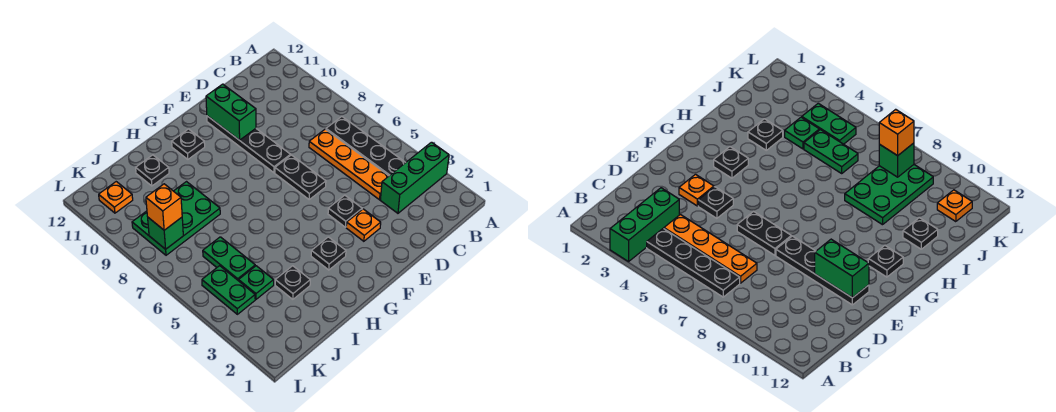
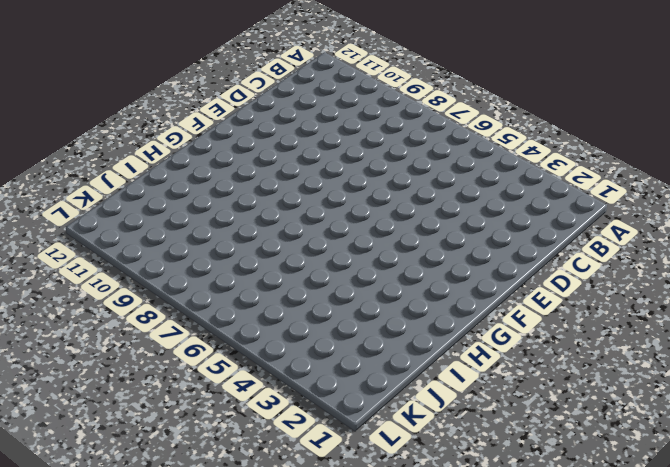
none -> green brick A3:C3 level 1
none -> black plate B4:B7 level 1
none -> orange plate C4:C7 level 1

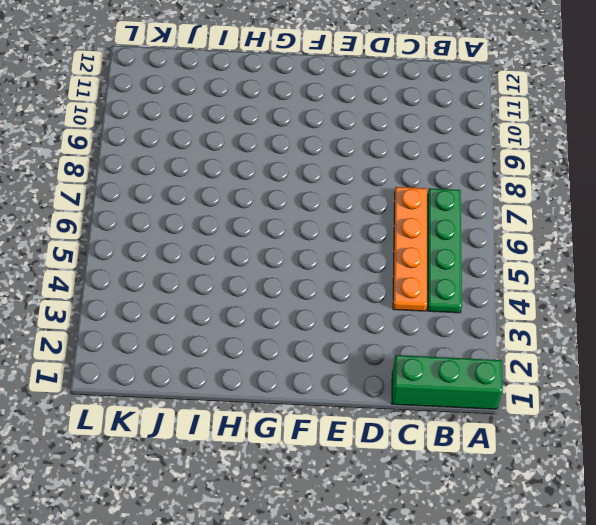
green brick A1:C1 level 1 -> green brick A3:C3 level 1
green plate B4:B7 level 1 -> black plate B4:B7 level 1
none -> orange plate E3 level 1
none -> black plate E4 level 1
none -> black plate E6:E7 level 1

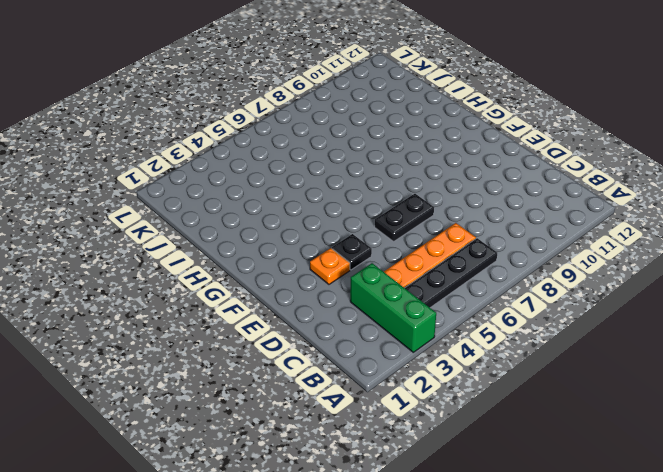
none -> black plate E8:E11 level 1
none -> black plate G3 level 1
none -> black plate G11 level 1

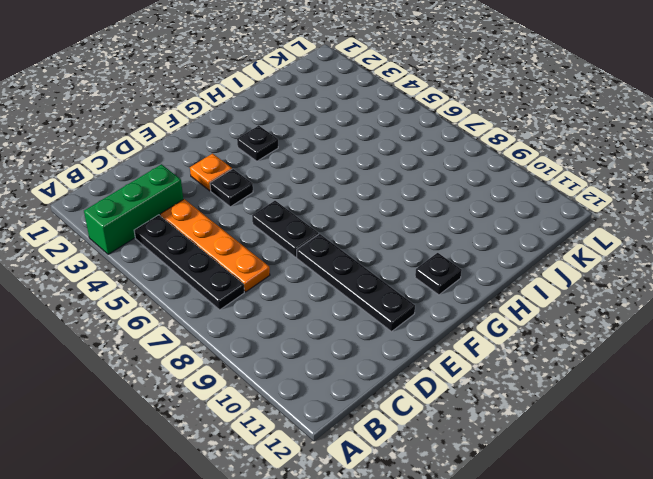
none -> black plate I3 level 1
none -> green plate I8:K9 level 1
none -> black plate I11 level 1

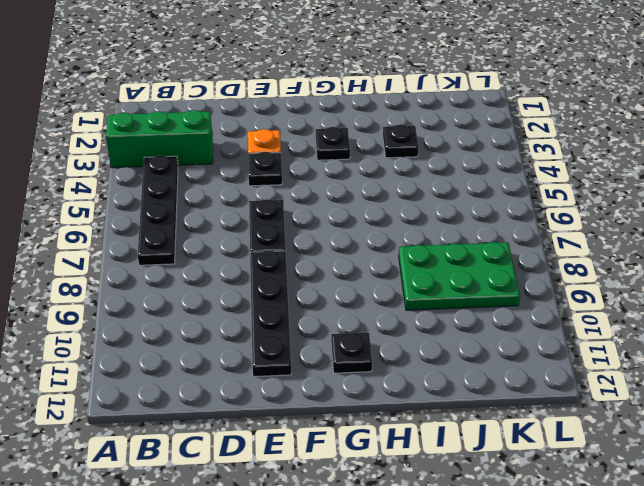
none -> orange plate C4:C7 level 1
none -> black plate I11 level 1
none -> green plate J4 level 1

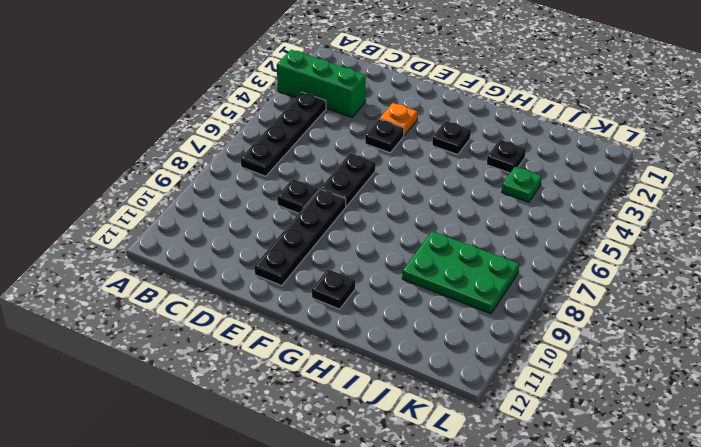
black plate D8 level 1 -> black plate I11 level 1
none -> orange plate C4:C7 level 1
none -> green plate J5:J6 level 1
none -> green plate K4:K5 level 1

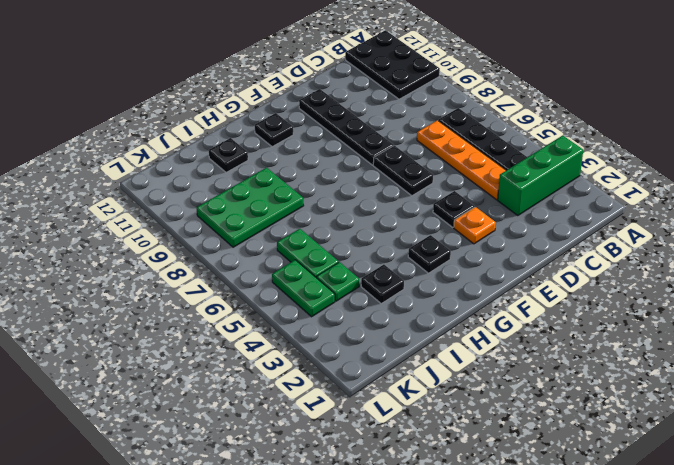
black plate A10:B12 level 1 -> none
none -> orange plate K11 level 1
none -> green brick E10:E11 level 2
none -> green brick K8 level 2

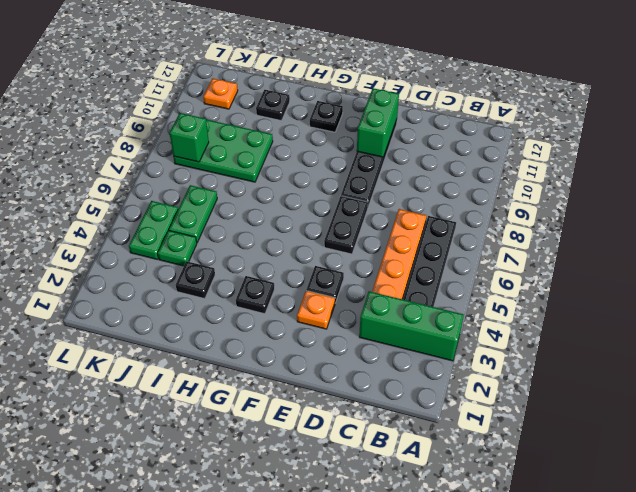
none -> orange brick K8 level 3

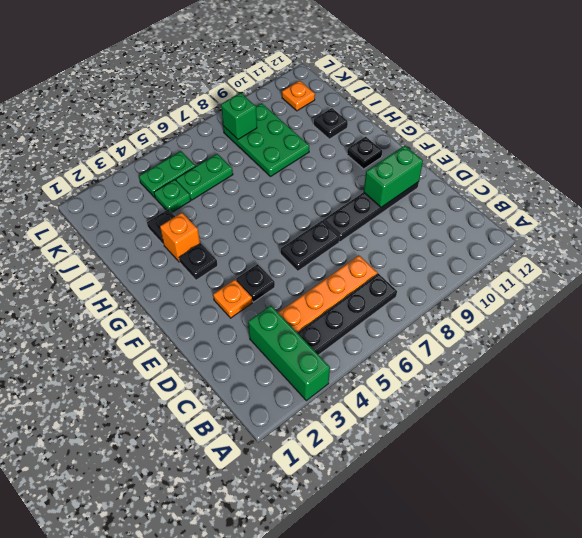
orange brick H3 level 1 -> orange brick K8 level 3

